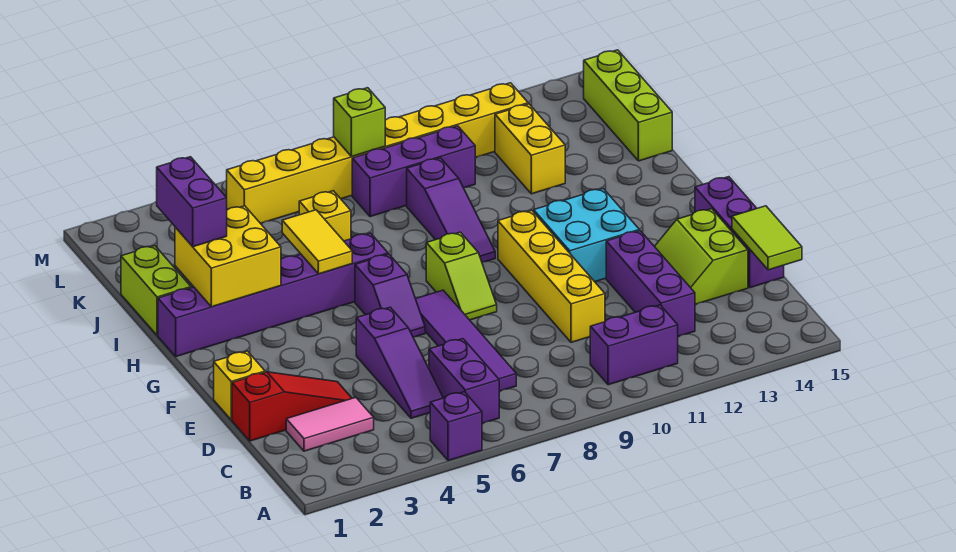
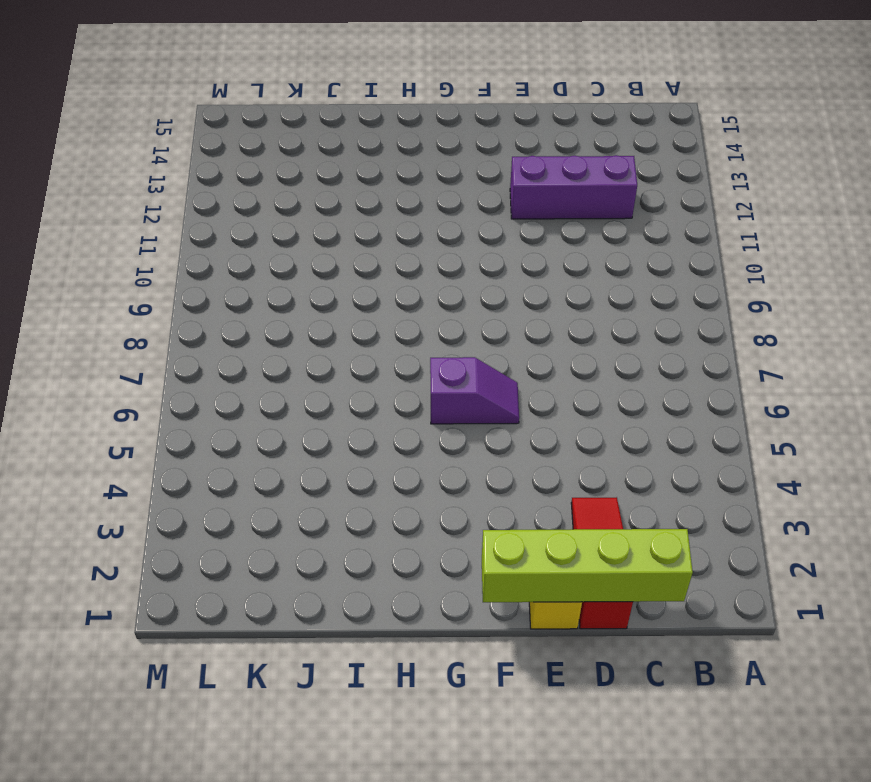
lime brick C1:F1 level 2 -> none
none -> purple brick A5 level 1
none -> purple brick B6:C6 level 1
none -> purple brick B10:B11 level 1

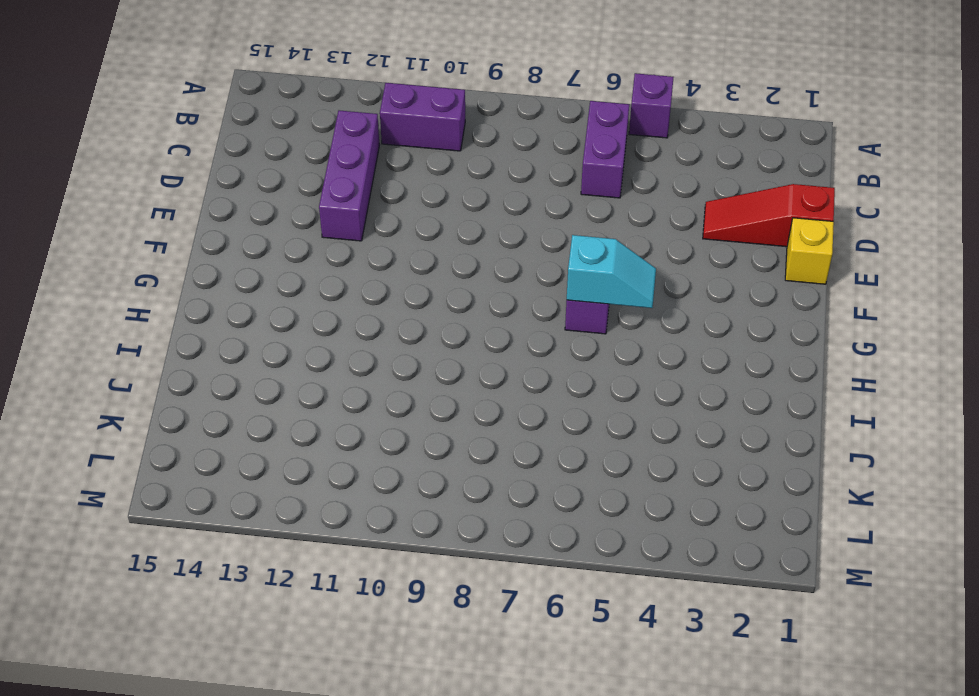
cyan slope G5:G6 level 2 top 6 -> none
none -> pink tile C2:C3 level 1
none -> purple slope C5:E5 level 1 top E
none -> purple tile C7:F7 level 1

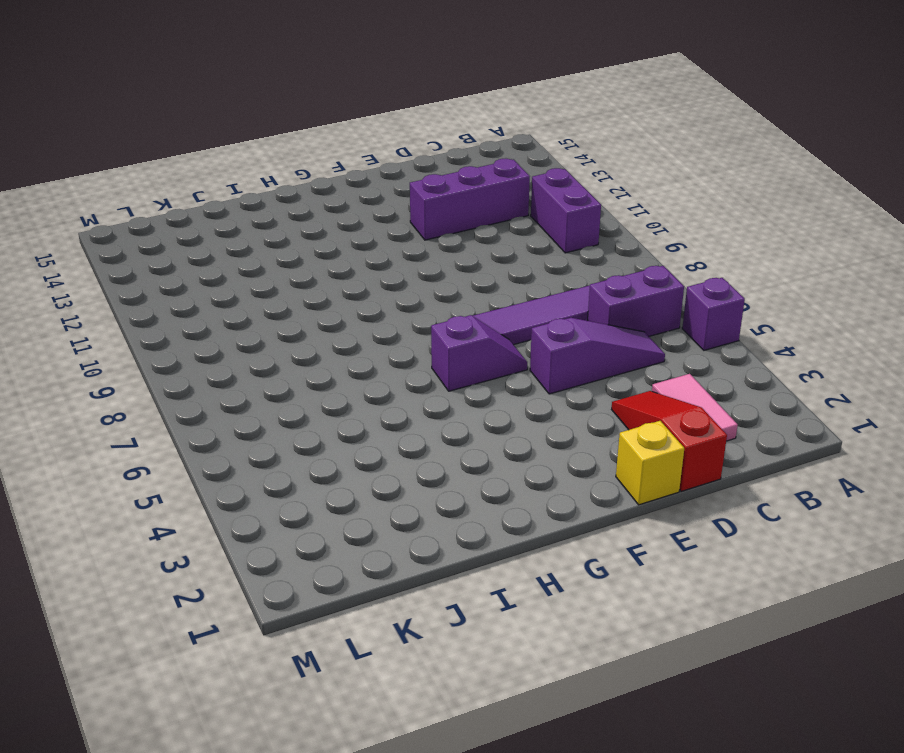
none -> yellow brick D10:G10 level 1
none -> lime slope D13:E14 level 1 top 14
none -> purple brick D15:F15 level 1

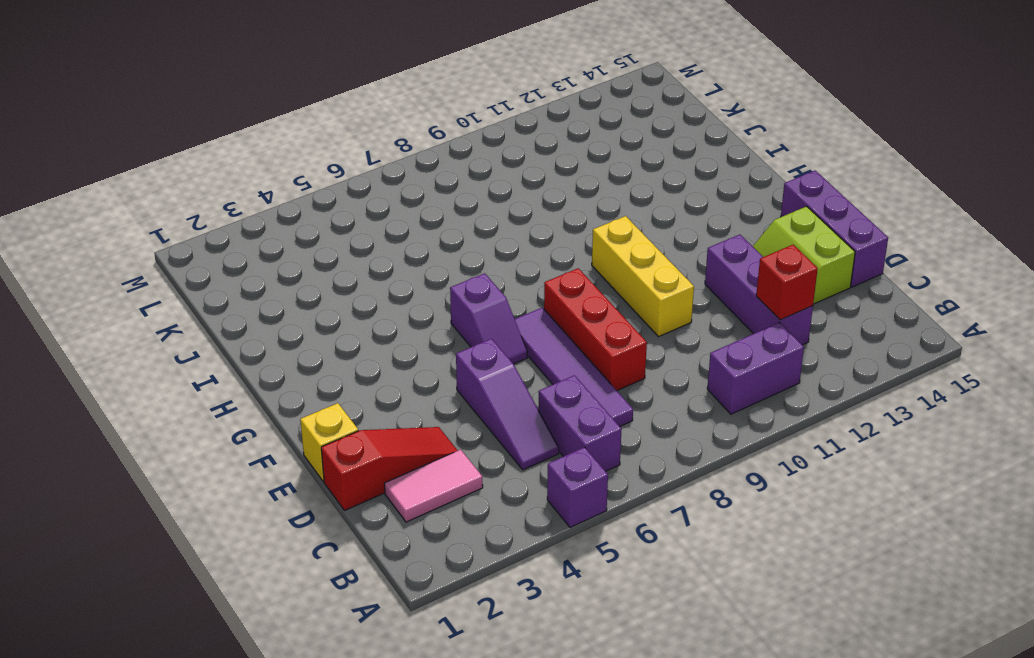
red brick C12 level 2 -> none
red brick D8:F8 level 1 -> lime slope F8:G8 level 1 top G
yellow brick E10:G10 level 1 -> yellow brick D10:G10 level 1
none -> cyan brick F11:G12 level 1
none -> purple brick H1:H6 level 1
none -> purple slope H9:J9 level 1 top J

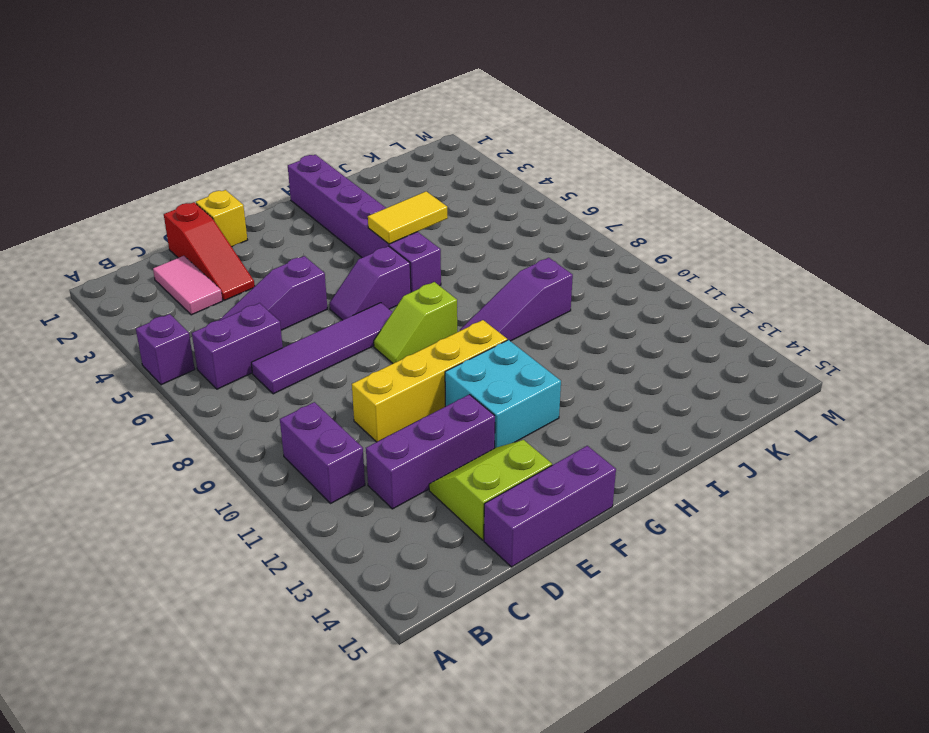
none -> lime brick I1:J1 level 1
none -> yellow brick J6 level 1
none -> yellow brick J12:K12 level 1

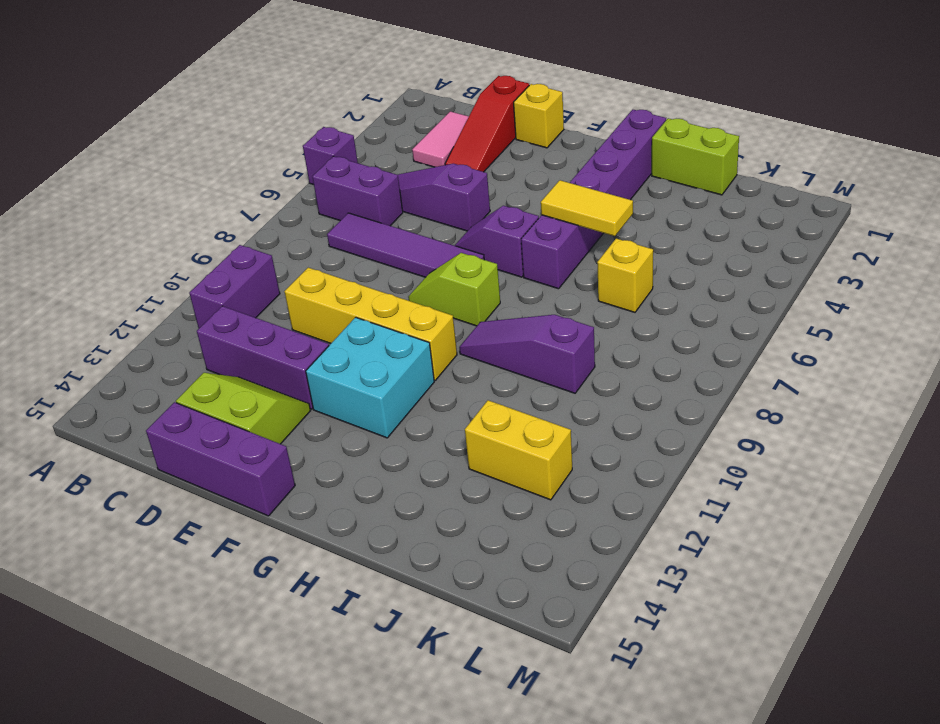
none -> lime brick J15:L15 level 1
none -> purple brick K8:K10 level 1
none -> yellow brick L5:L12 level 1

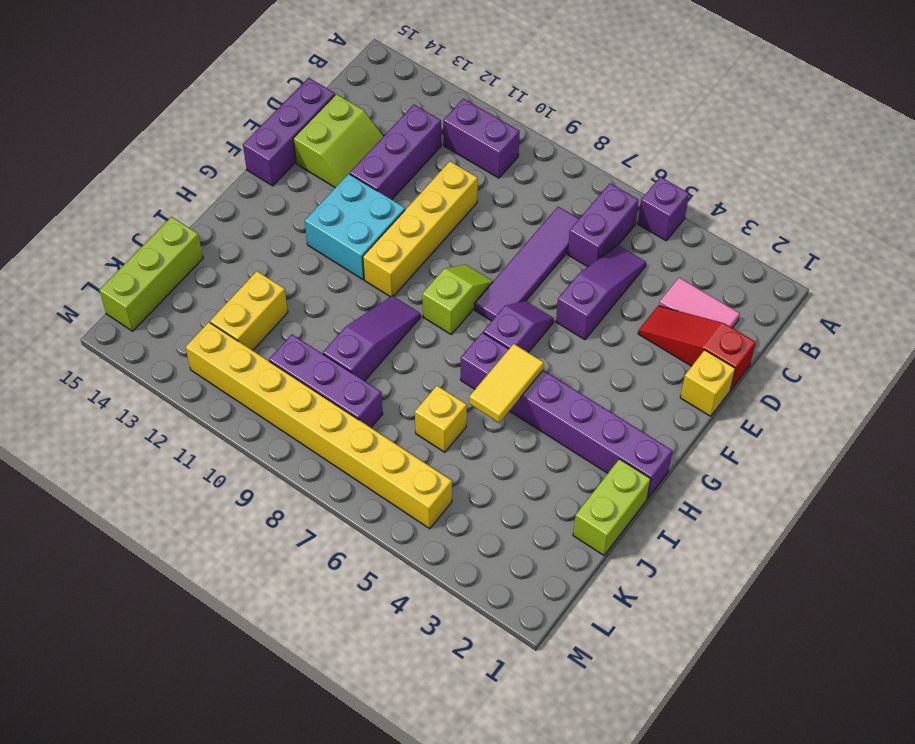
none -> lime tile C15:D15 level 2
none -> yellow brick H2:I3 level 2
none -> lime brick L8 level 2

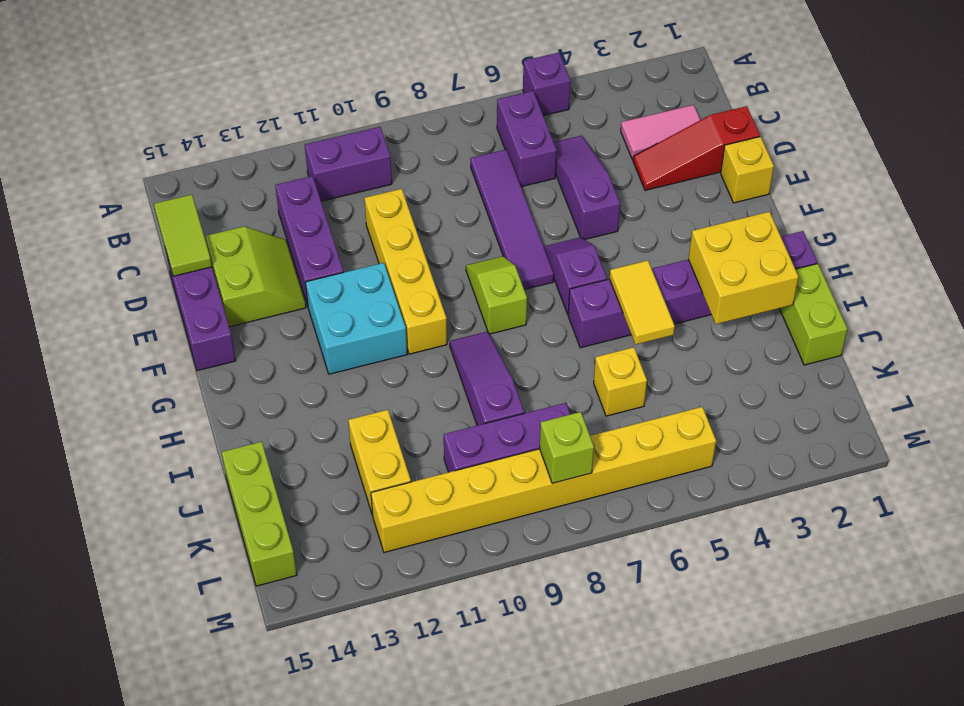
none -> purple brick I2:J2 level 3

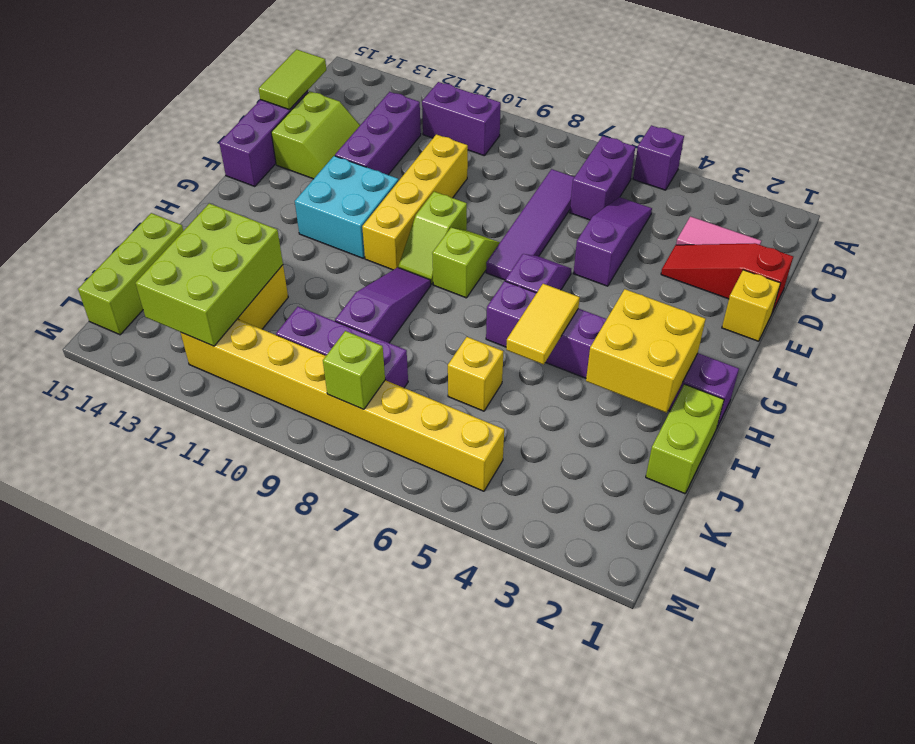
lime slope F9:G9 level 1 top F -> none
lime brick J12:L13 level 2 -> none
none -> purple brick I2:J2 level 3

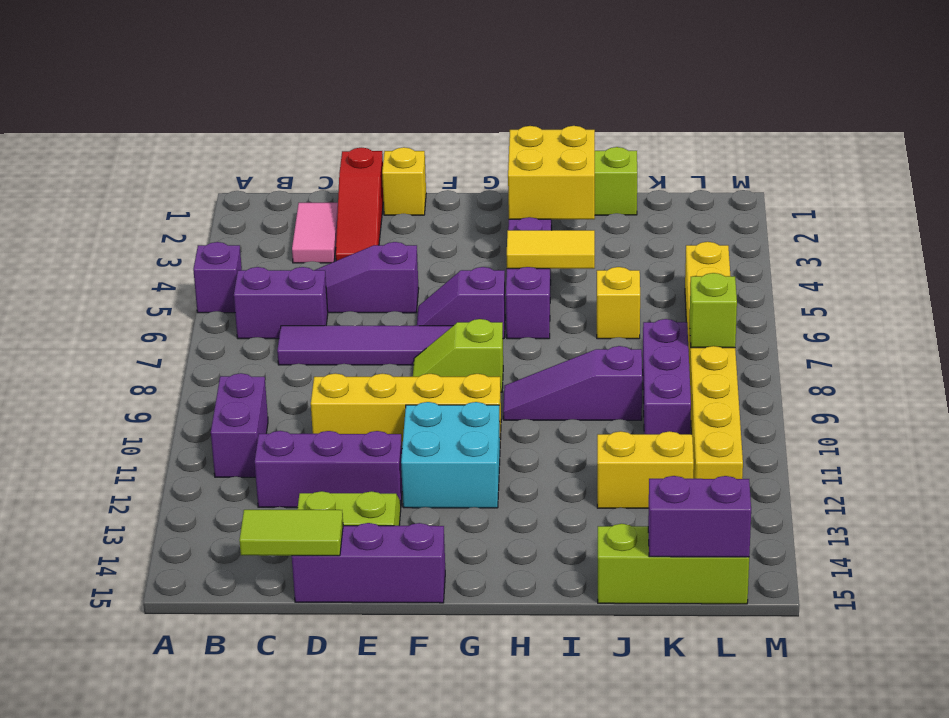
purple brick K15:L15 level 2 -> purple brick I2:J2 level 3

